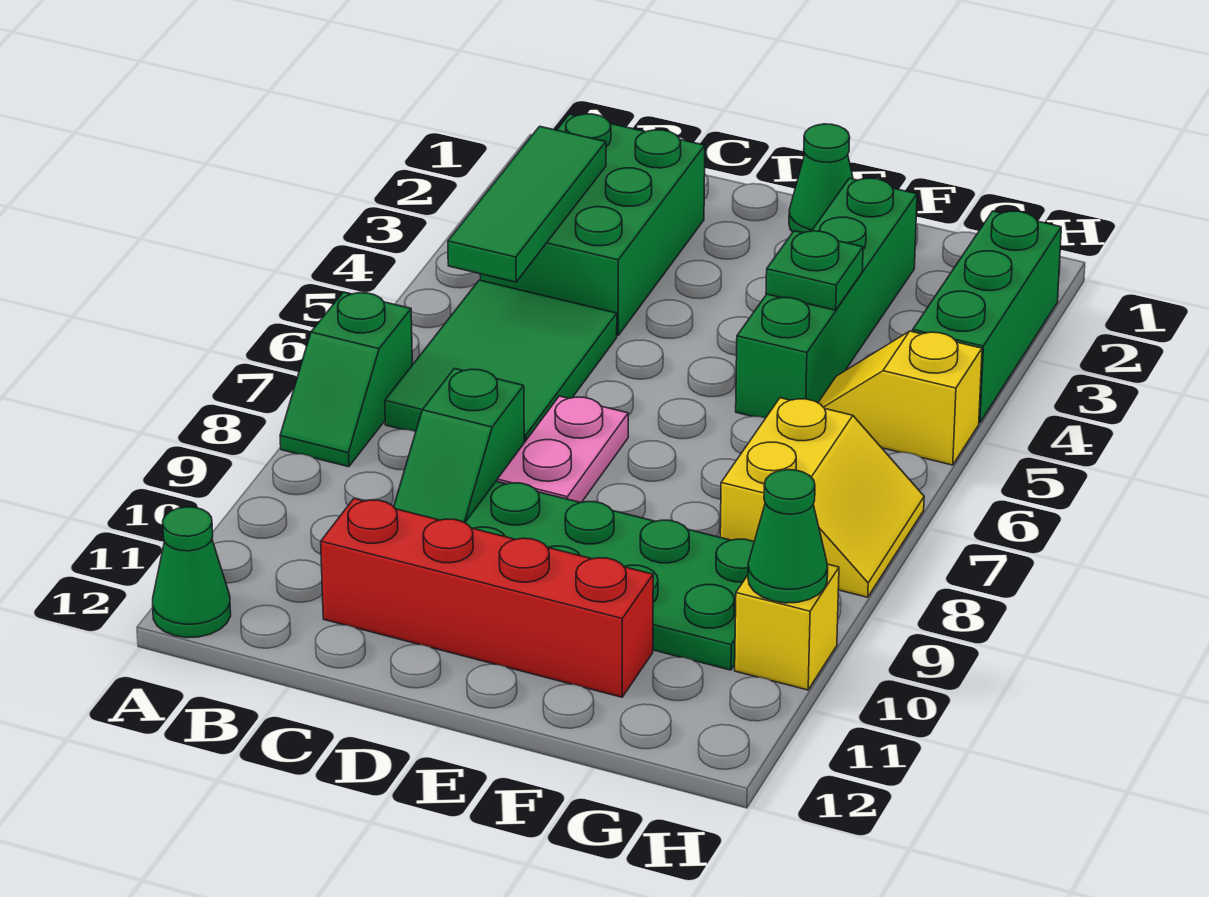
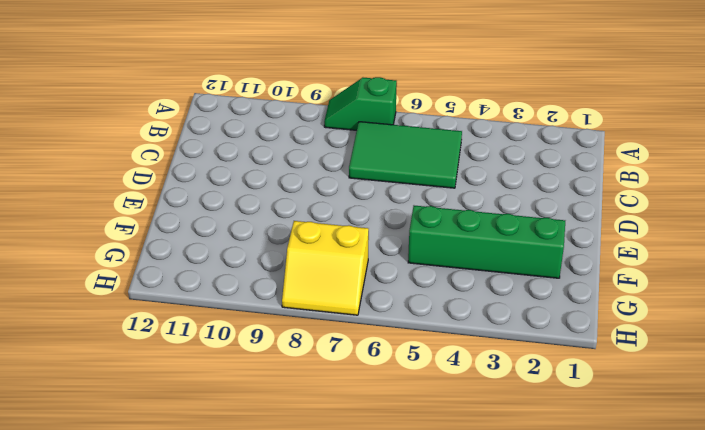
none -> green cone A12 level 1
none -> green brick B2:C4 level 1
none -> green slope C8:C9 level 1 top 8

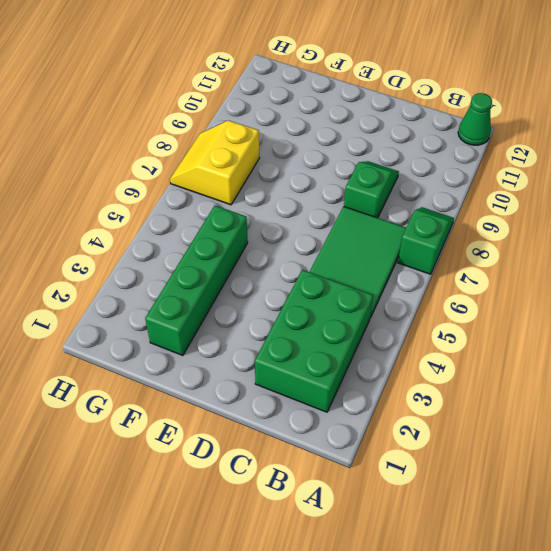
none -> red brick C11:F11 level 1
none -> pink plate D7:D8 level 1
none -> green plate D9:G10 level 1

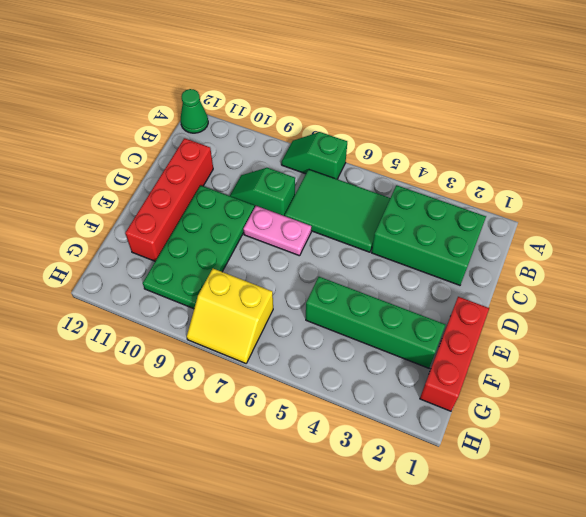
red brick E1:G1 level 1 -> green cone E1 level 1
none -> yellow slope G5:H5 level 1 top H
none -> green brick H2:H4 level 1
none -> yellow brick H10 level 1

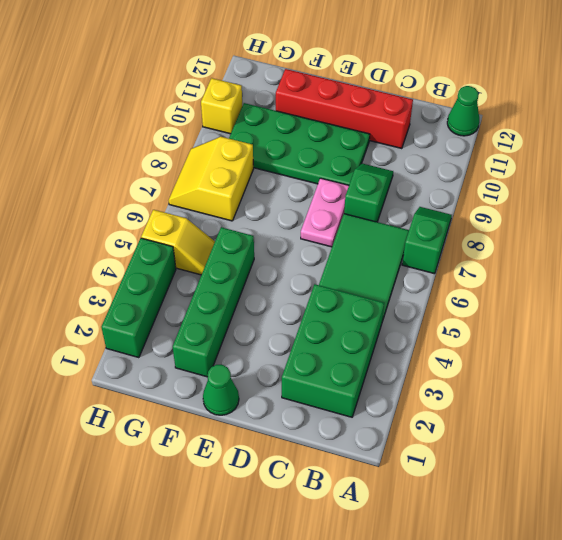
none -> green tile B3:B5 level 2
none -> green plate F4 level 2
none -> green cone H10 level 2

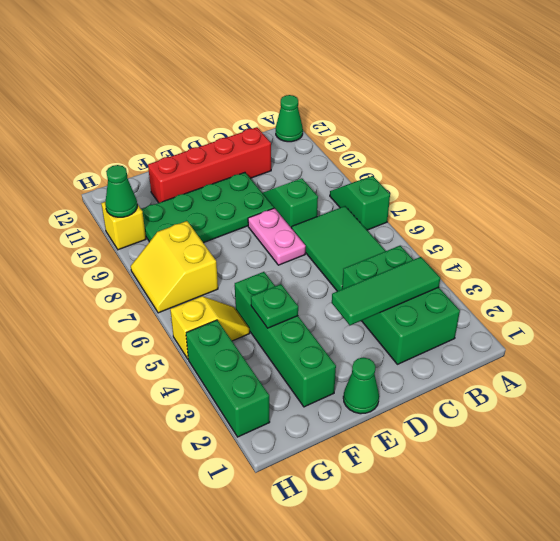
green tile B3:D3 level 2 -> green tile B3:B5 level 2

